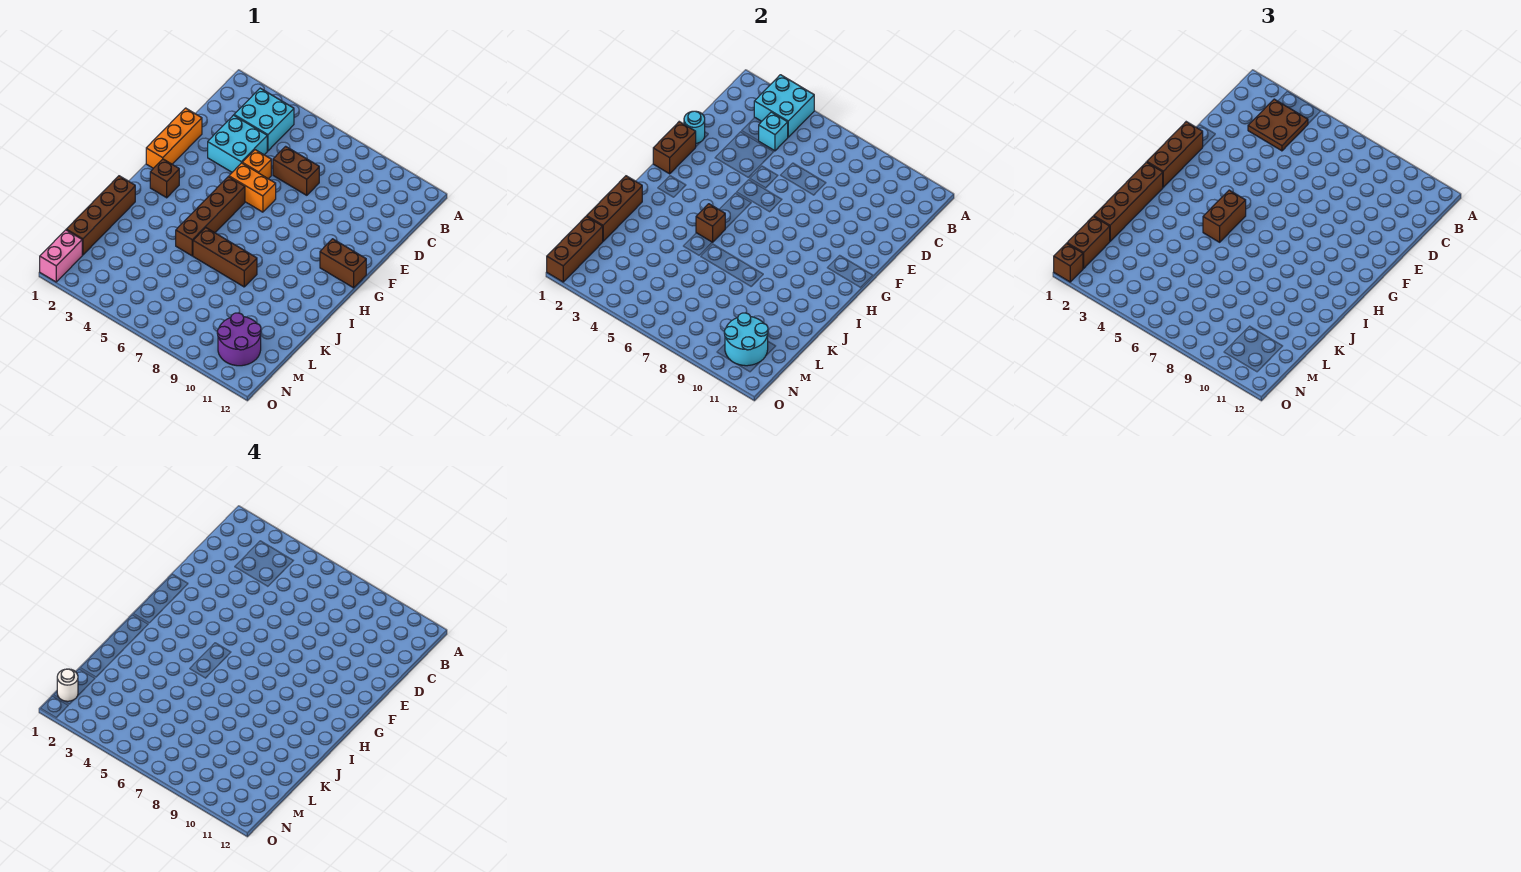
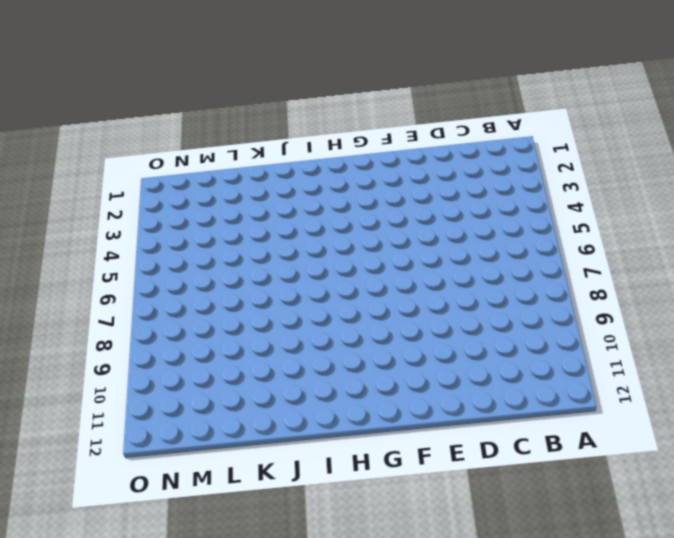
none -> cyan brick B3:C4 level 1
none -> cyan brick D3:E4 level 1
none -> brown brick D6:D7 level 1

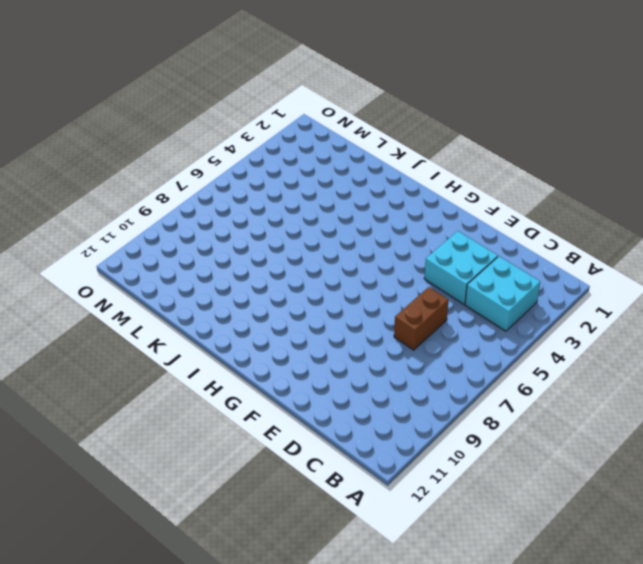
none -> orange brick E1:G1 level 1
none -> orange brick E5 level 1
none -> orange brick F5:F6 level 1

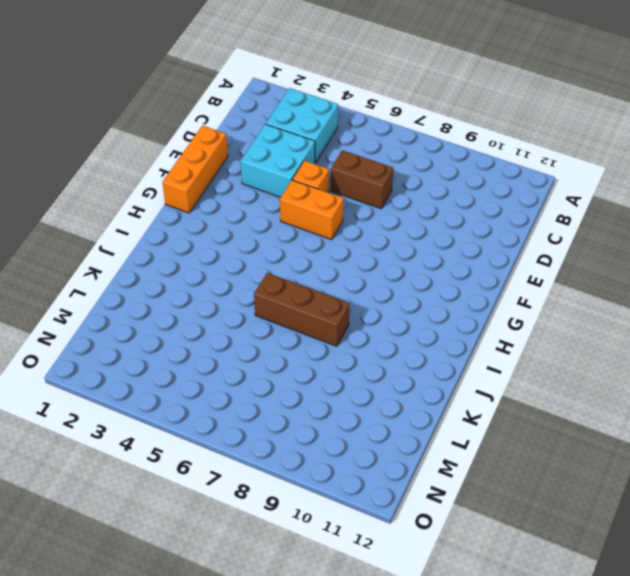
none -> brown brick G5:J5 level 1
none -> brown brick G11:G12 level 1
none -> brown brick H2 level 1

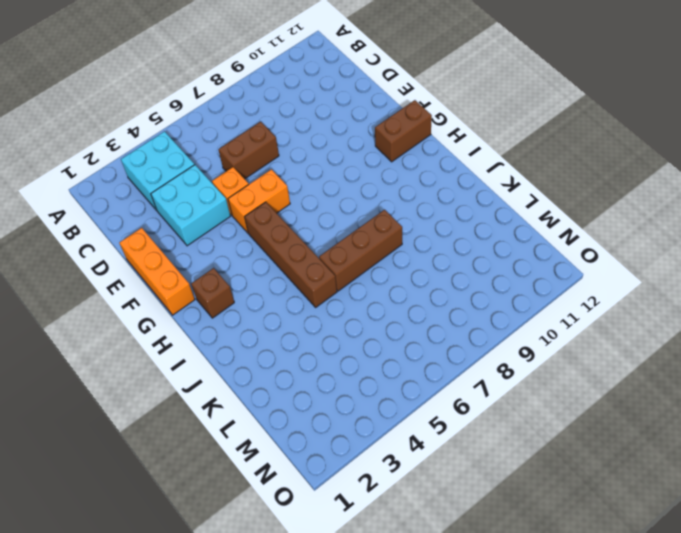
none -> brown brick J1:M1 level 1
none -> purple round brick M10:N11 level 1
none -> pink brick N1:O1 level 1

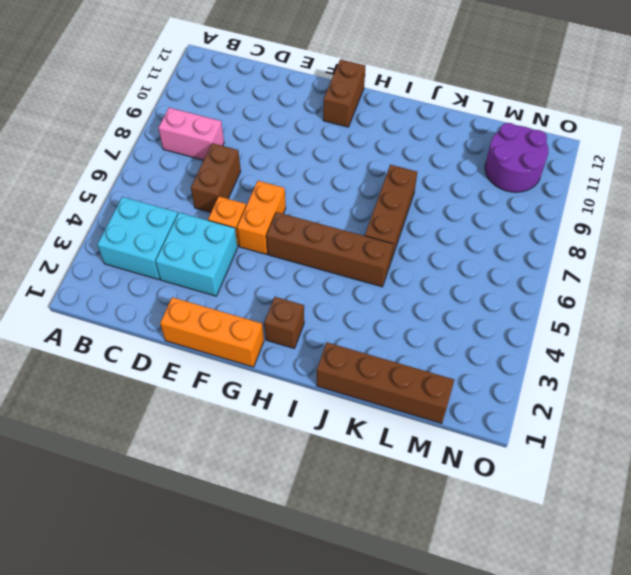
pink brick B8:C8 level 1 -> pink brick N1:O1 level 1
none -> cyan brick A3:B4 level 2
none -> cyan brick C4 level 2
none -> cyan round brick E1 level 2

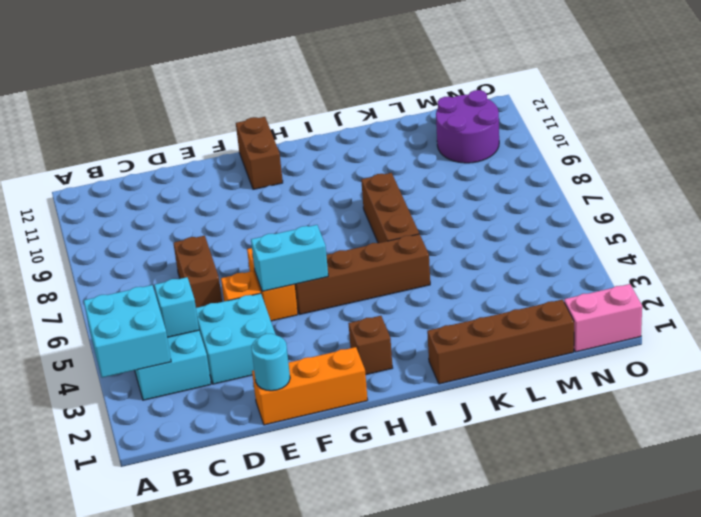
cyan brick F5:G5 level 2 -> none
none -> brown brick F1:G1 level 2
none -> brown brick I5 level 2
none -> brown brick J1:L1 level 2

